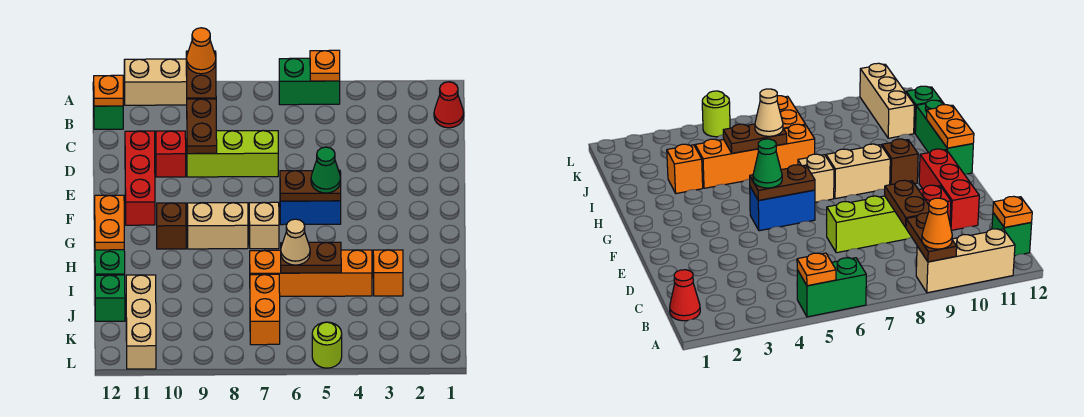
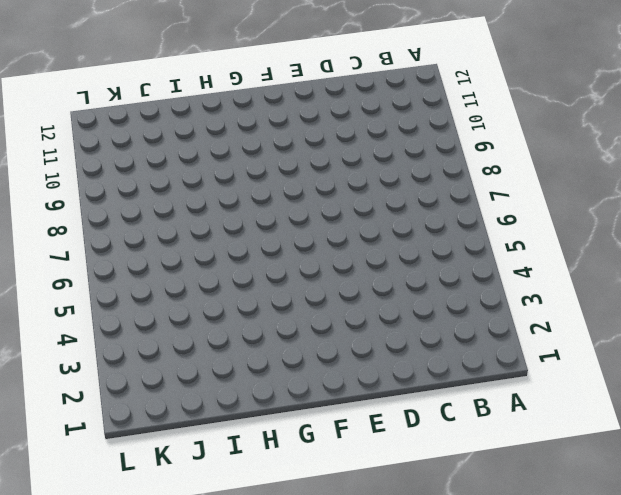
none -> green brick A5:A6 level 1
none -> tan brick A9:A11 level 1
none -> red cone B1 level 1

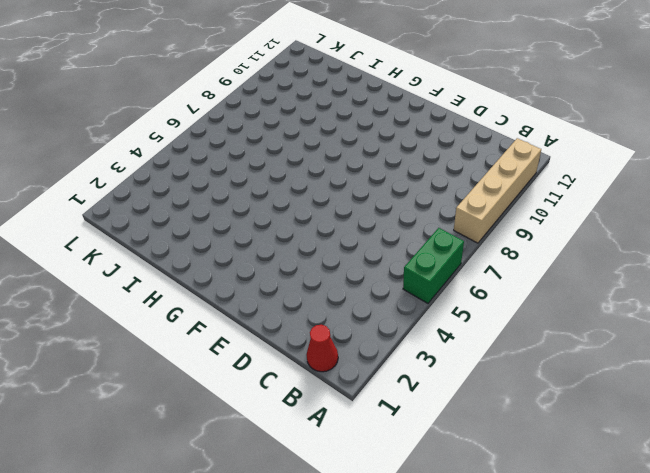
tan brick A8:A11 level 1 -> tan brick A9:A11 level 1
none -> green brick B12 level 1
none -> lime brick D7:D9 level 1
none -> red brick D10 level 1

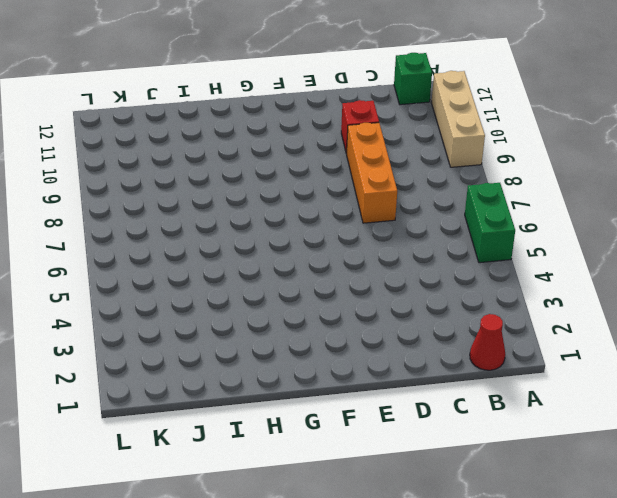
orange brick D7:D9 level 1 -> lime brick D7:D9 level 1
none -> red brick D11:F11 level 1
none -> blue brick F5:F6 level 1
none -> tan brick G7 level 1

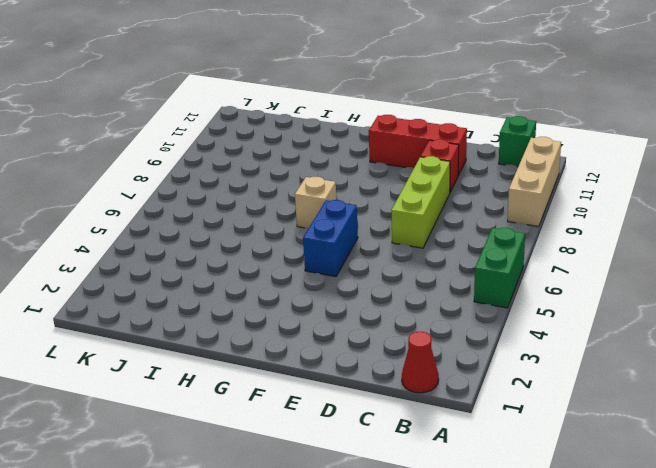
none -> tan brick G8:G9 level 1
none -> brown brick G10 level 1
none -> green brick G12:I12 level 1

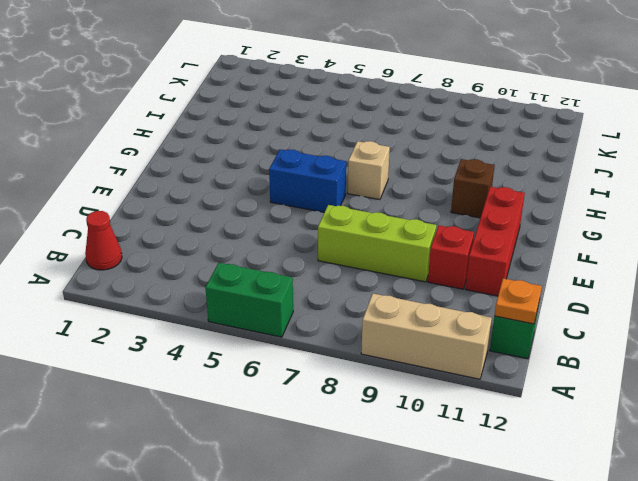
none -> tan brick G8:G9 level 1
none -> green brick G12:I12 level 1
none -> orange brick I3 level 1

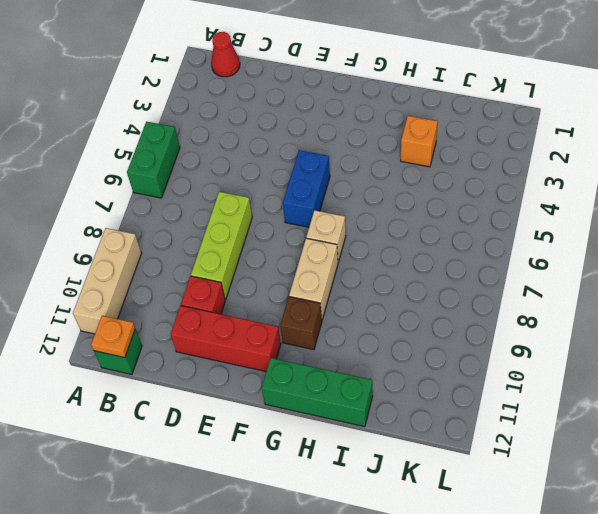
none -> orange brick I4:I7 level 1
none -> orange brick J7:K7 level 1
none -> tan brick J11:L11 level 1

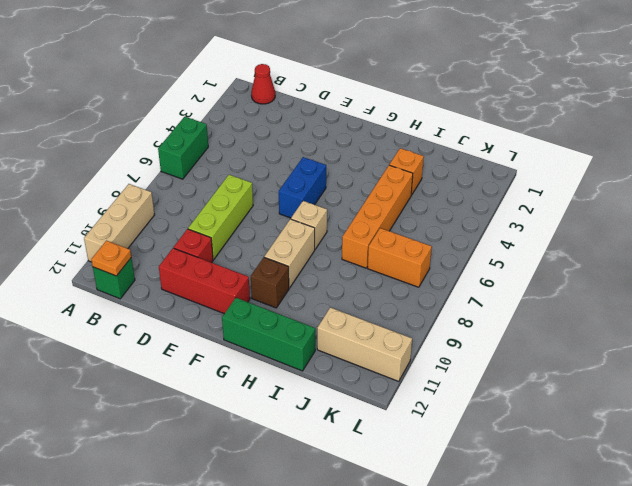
none -> green brick J12 level 1
none -> lime round brick L5 level 1
none -> orange plate A5 level 2

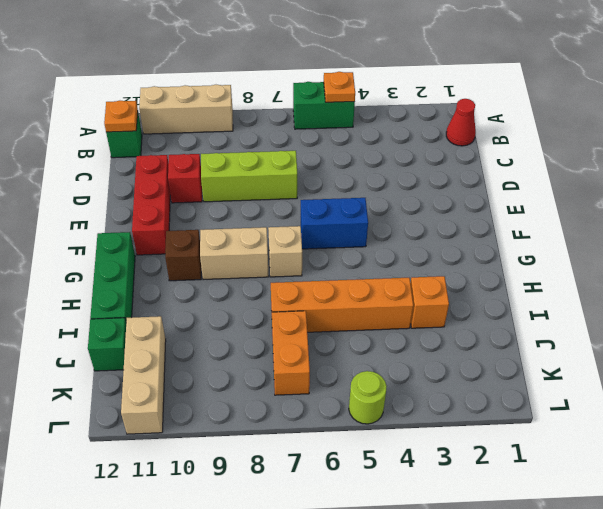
none -> brown plate A9:B9 level 2
none -> brown plate C9:D9 level 2
none -> brown plate F5:F6 level 2

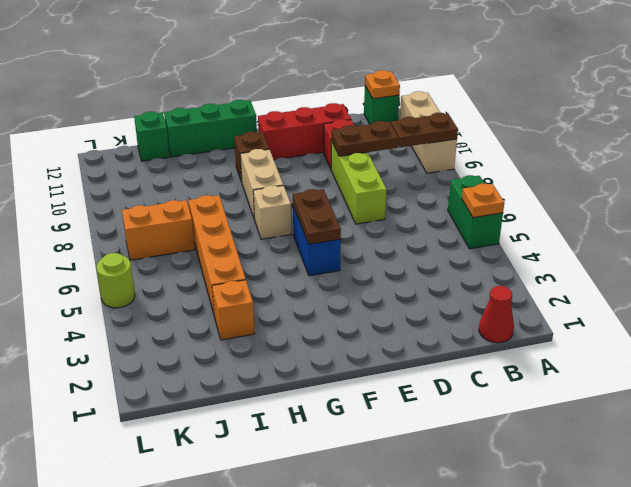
none -> tan brick J11:L11 level 1
none -> orange plate G12:H12 level 2
none -> brown plate I5:I6 level 2

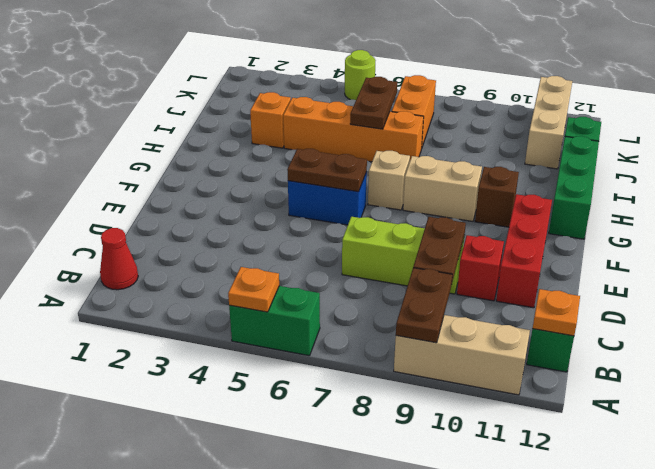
brown plate I6:J6 level 2 -> brown plate I5:I6 level 2
none -> orange plate G12:H12 level 2
none -> orange cone A9 level 3
none -> green cone F5 level 3

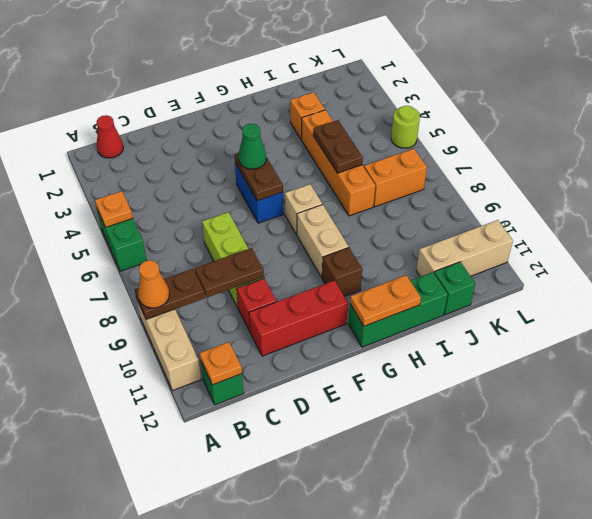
none -> tan cone I6 level 3

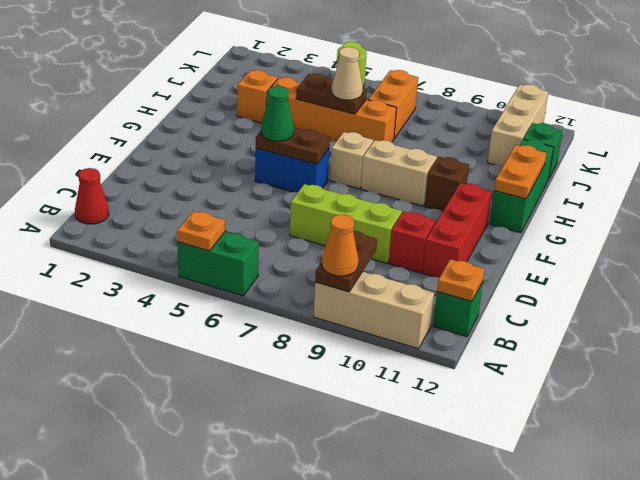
none -> brown plate C9:D9 level 2

